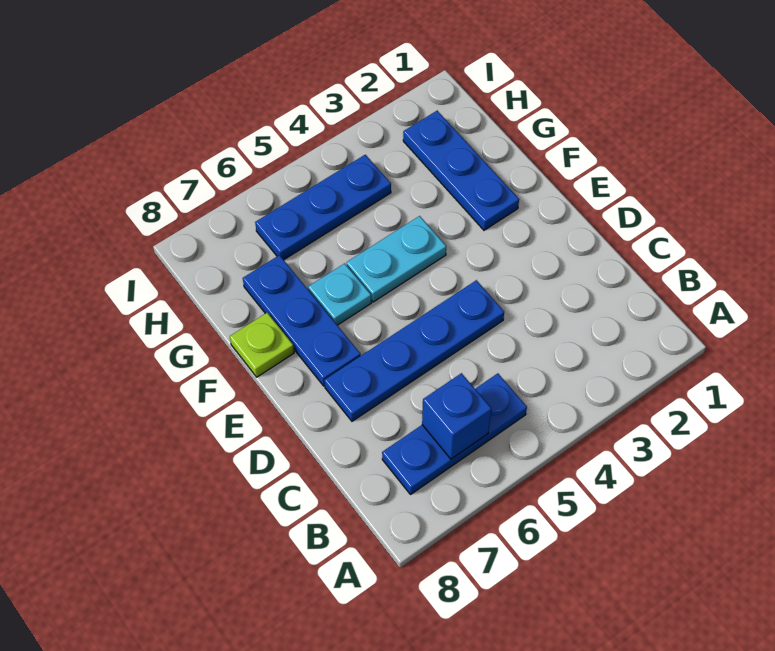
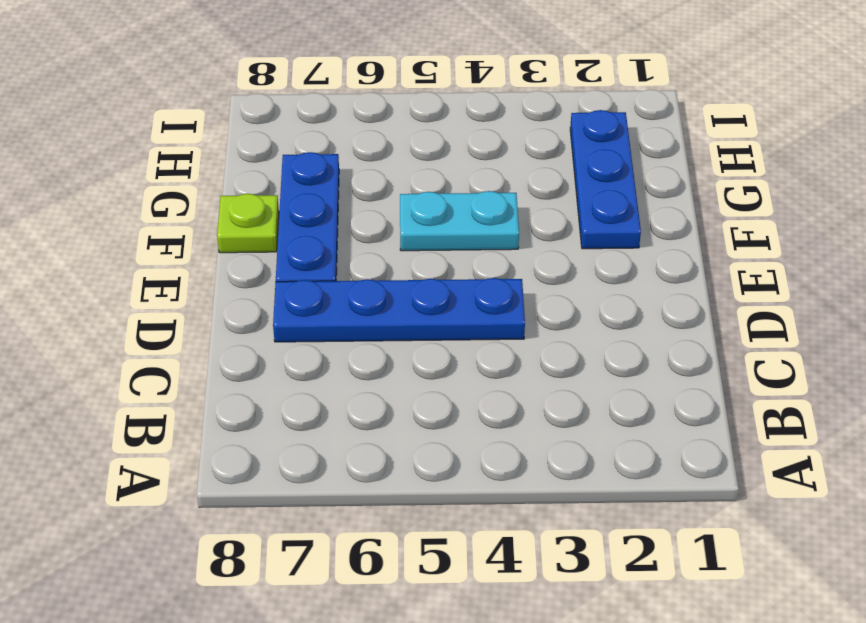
none -> blue plate B5:B7 level 1
none -> cyan plate F6 level 1

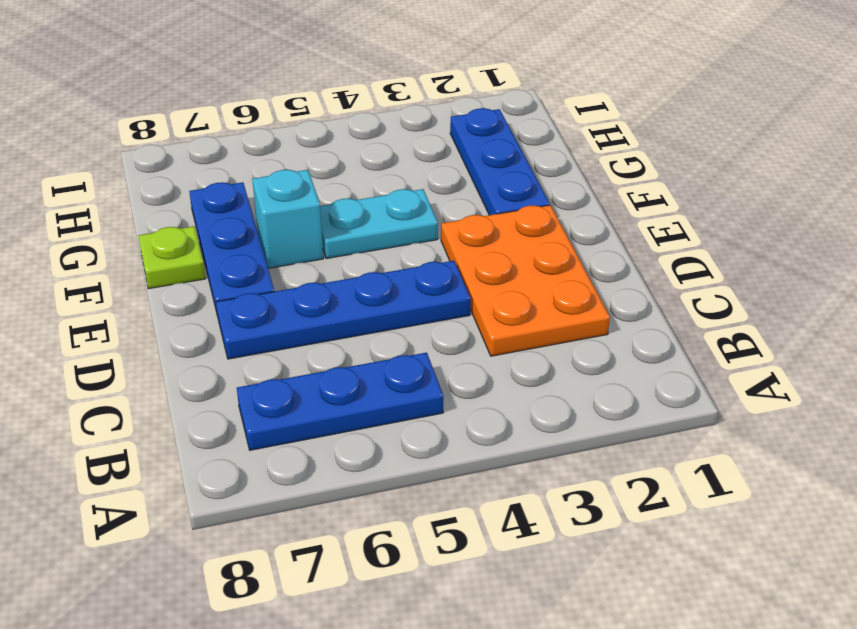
orange plate C2:E3 level 1 -> none
cyan brick F6 level 1 -> cyan plate F6 level 1
none -> blue plate H4:H6 level 1
none -> blue brick B6 level 2

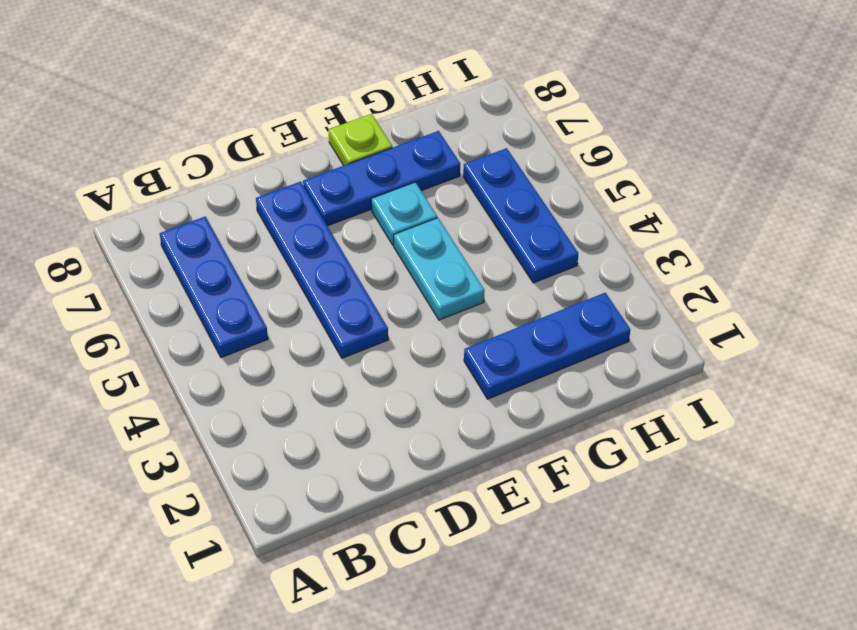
none -> blue brick B6 level 2

